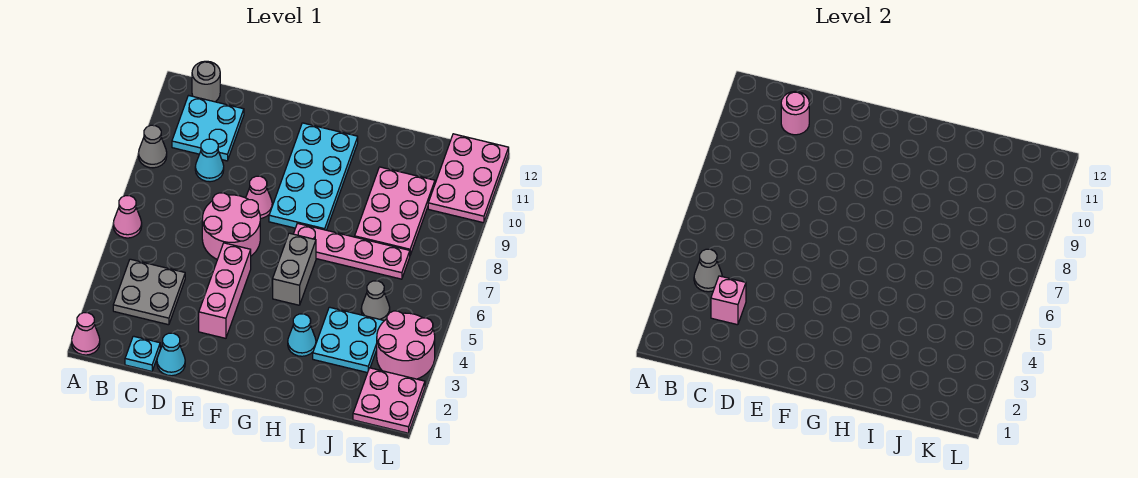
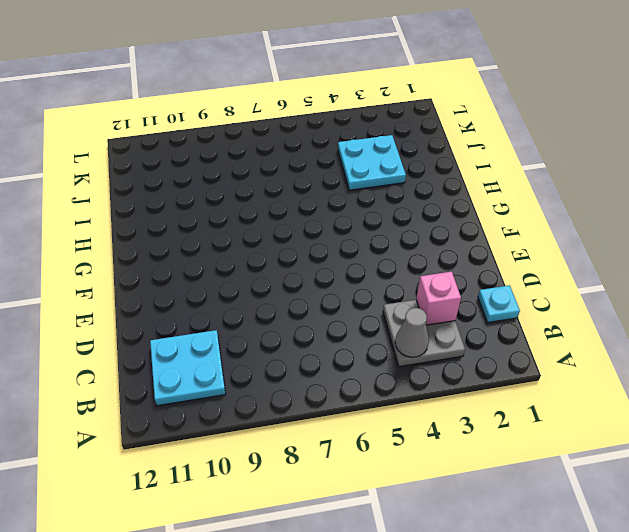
none -> pink cone A1 level 1
none -> pink cone A6 level 1
none -> grey cone A9 level 1

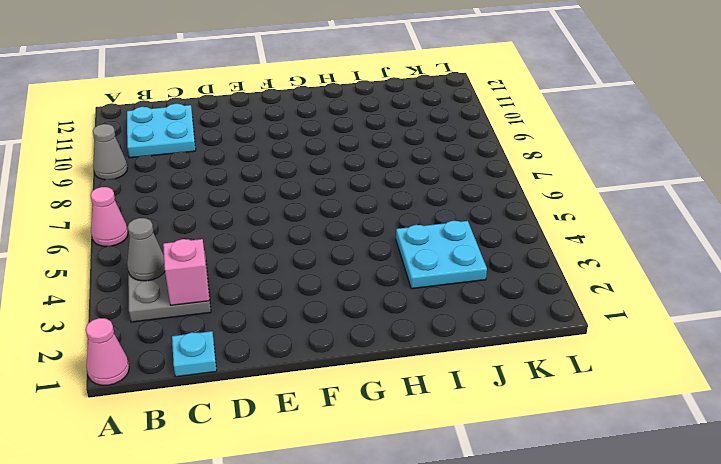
none -> grey round brick B12 level 1
none -> cyan cone C9 level 1
none -> cyan cone D1 level 1

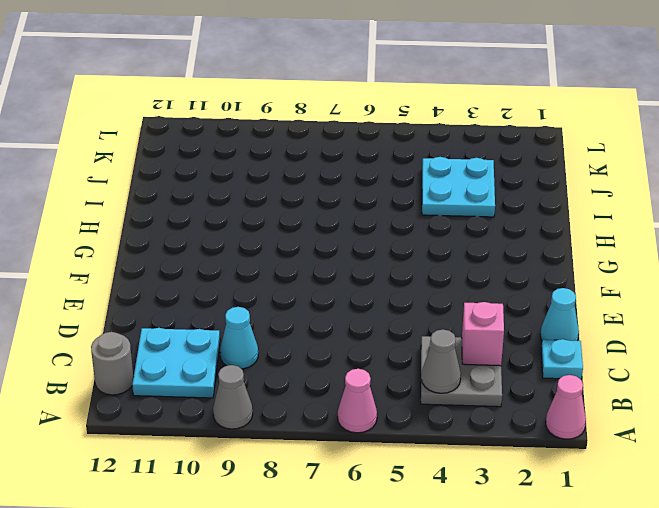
none -> pink round brick D6:E7 level 1
none -> pink brick E3:E5 level 1
none -> pink cone E8 level 1

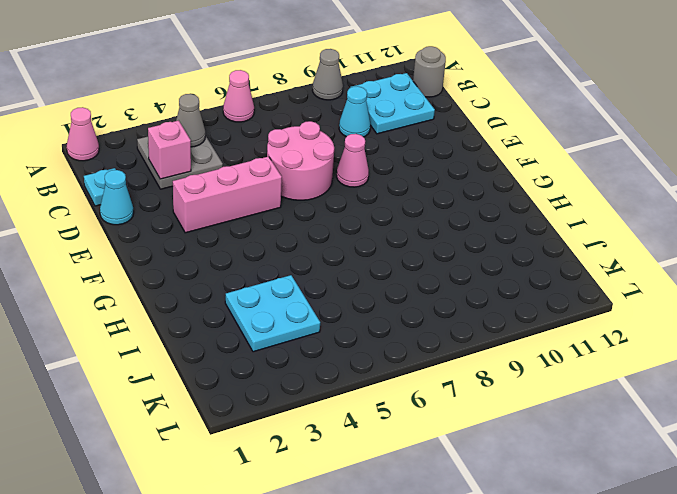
none -> cyan plate F8:G11 level 1
none -> grey brick G5:G6 level 1
none -> pink plate G7:J7 level 1

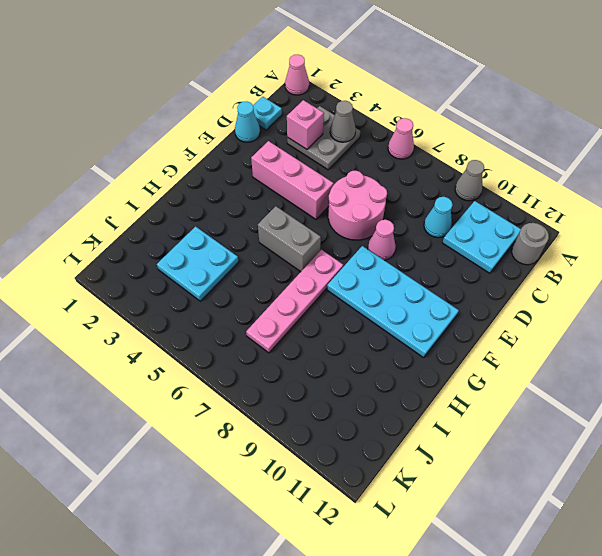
none -> cyan cone H3 level 1
none -> pink plate I8:J10 level 1
none -> grey cone J5 level 1

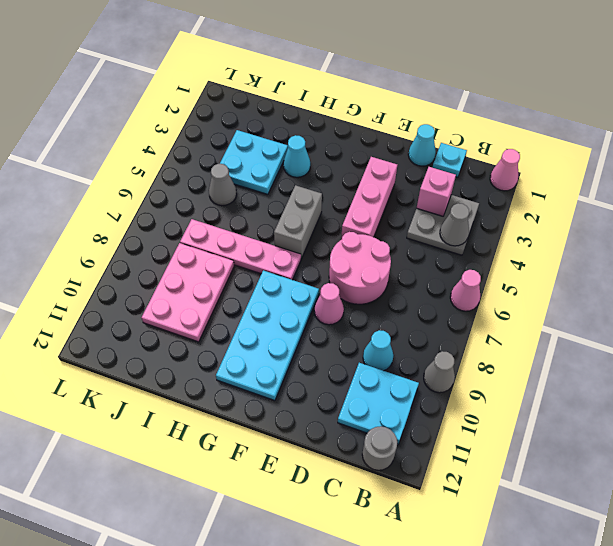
none -> pink plate K1:L2 level 1
none -> pink round brick K3:L4 level 1
none -> pink plate K10:L12 level 1

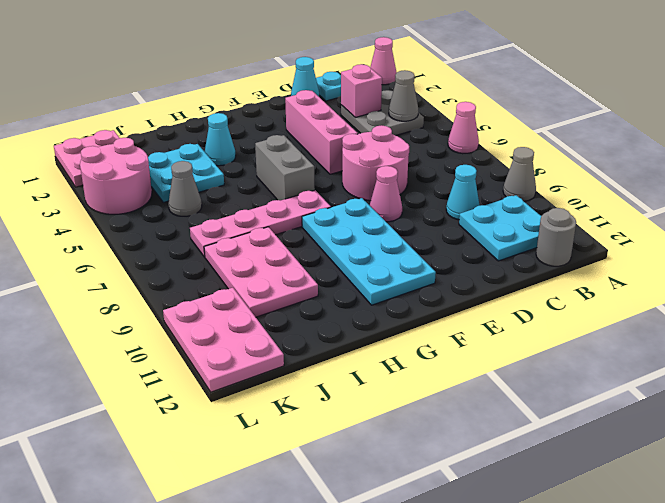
none -> pink round brick C11 level 2

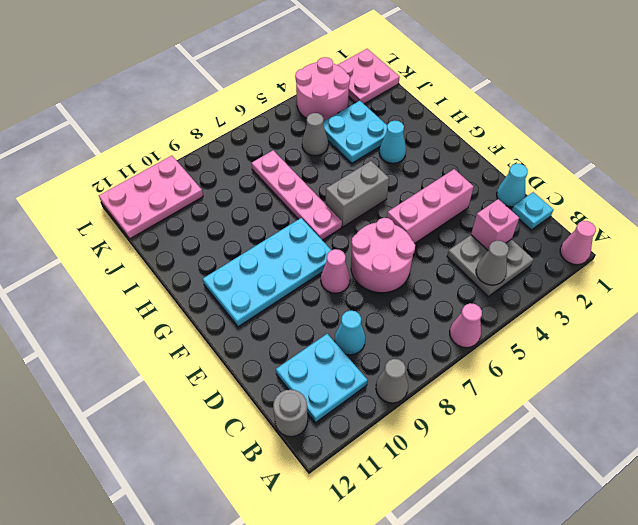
none -> pink plate I8:J10 level 1
none -> pink round brick C11 level 2

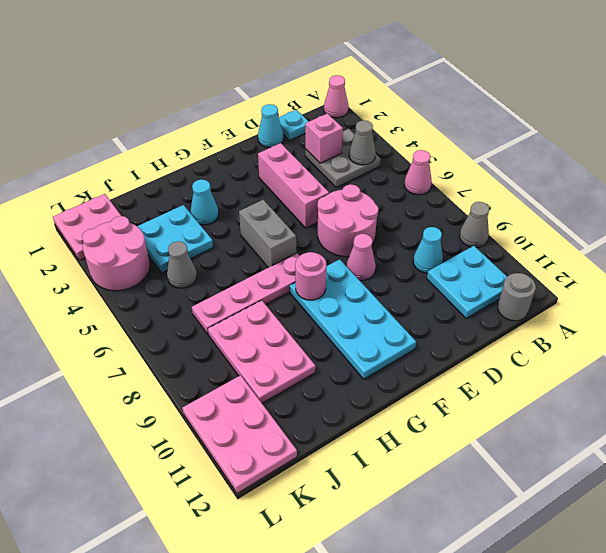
pink round brick G8 level 2 -> pink round brick C11 level 2

